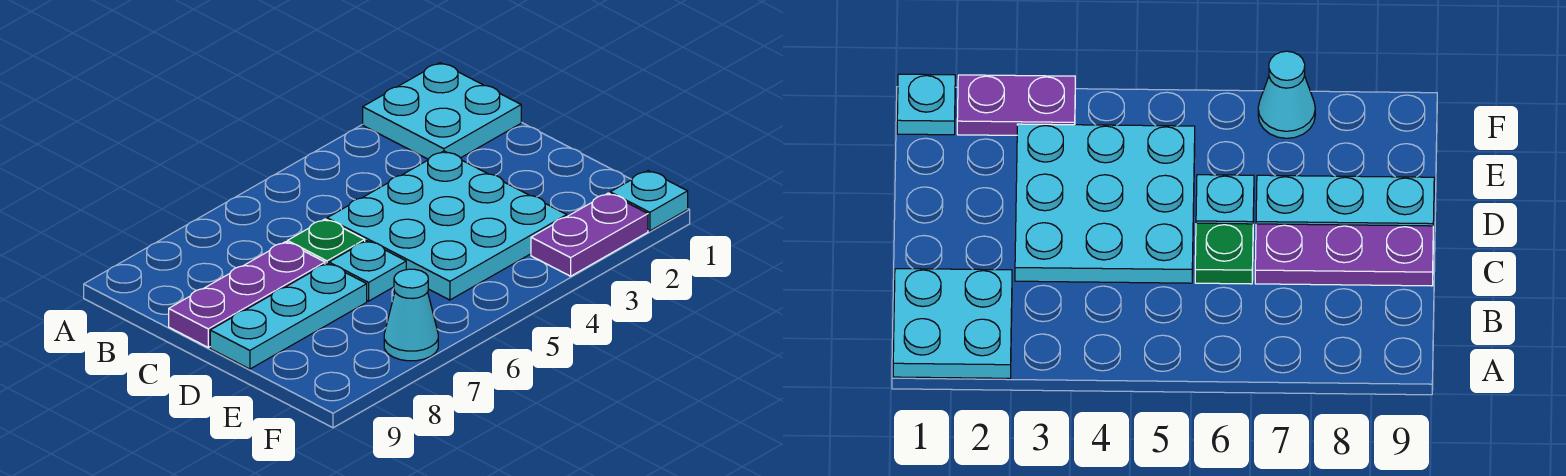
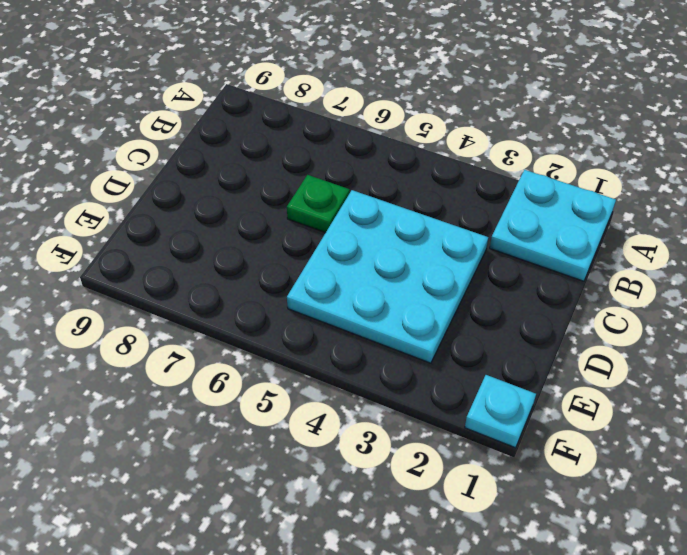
none -> purple plate C7:C9 level 1
none -> cyan plate D6 level 1

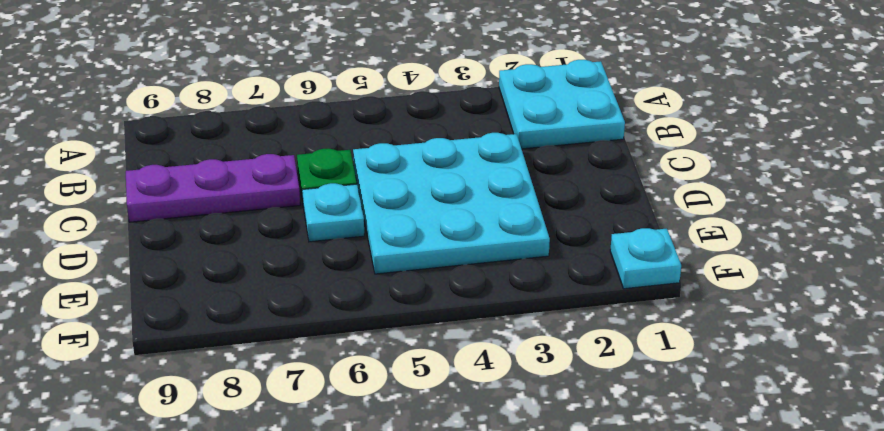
none -> cyan plate D7:D9 level 1
none -> purple plate F2:F3 level 1

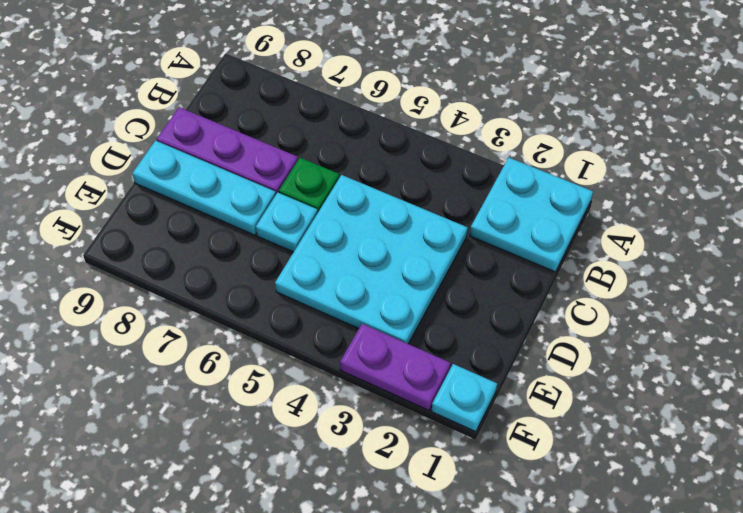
none -> cyan cone F7 level 1

